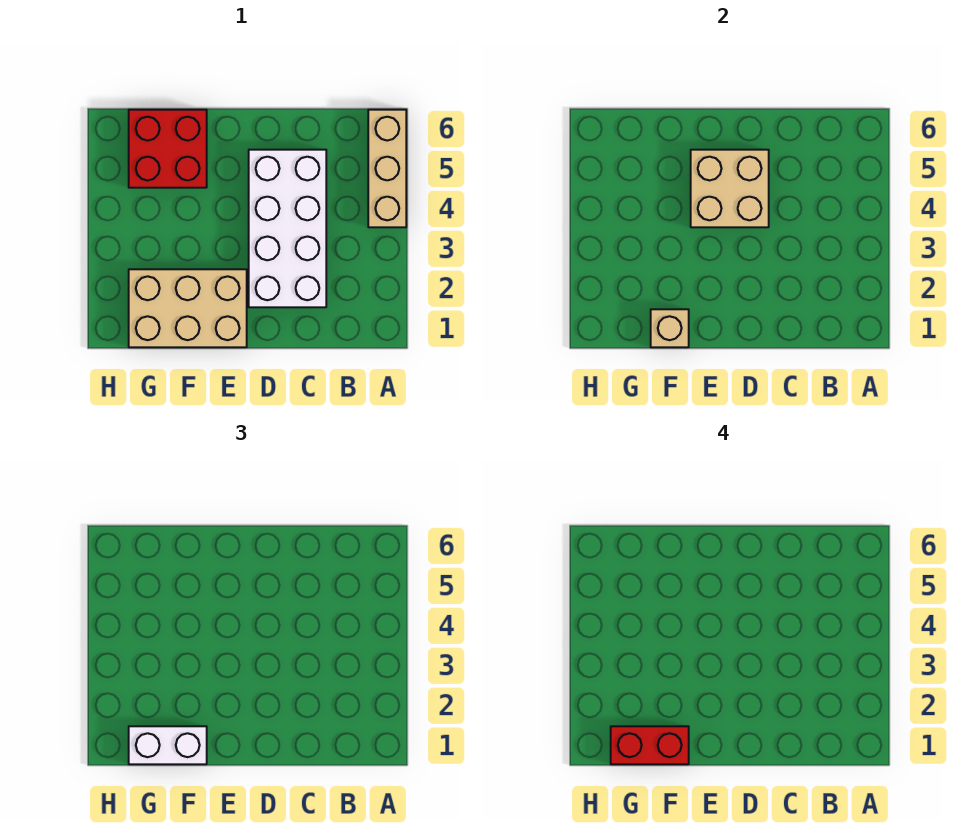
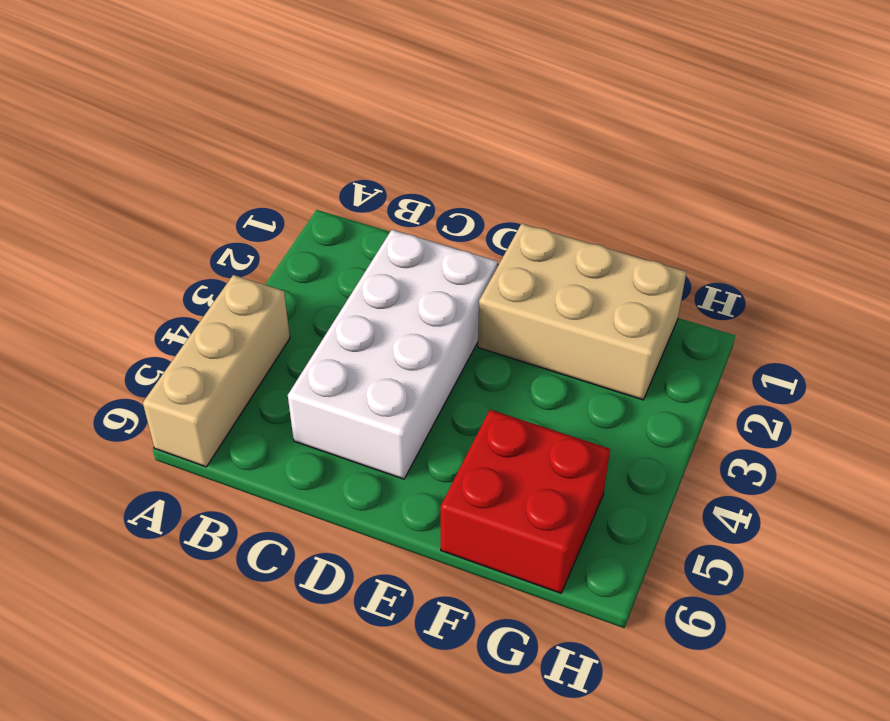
none -> tan brick D4:E5 level 2
none -> tan brick F1 level 2

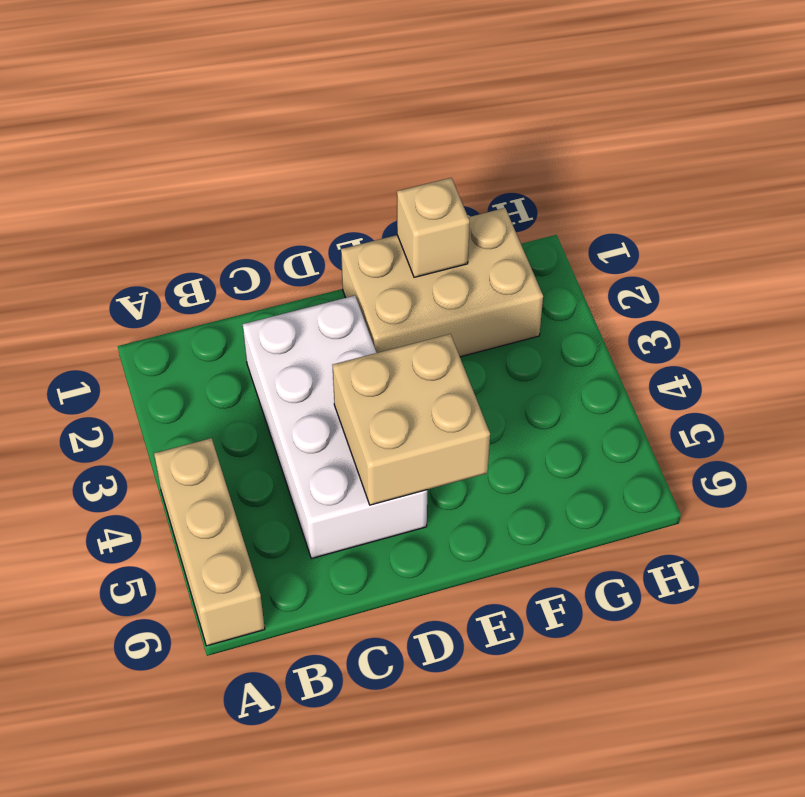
none -> red brick F5:G6 level 1
none -> white brick F1:G1 level 3

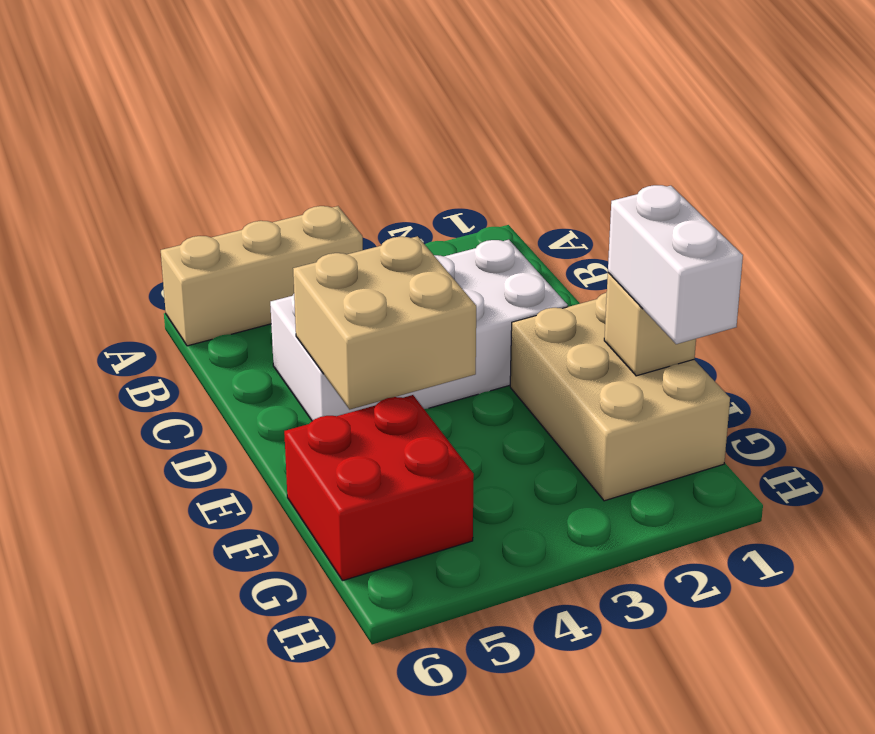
none -> red brick F1:G1 level 4

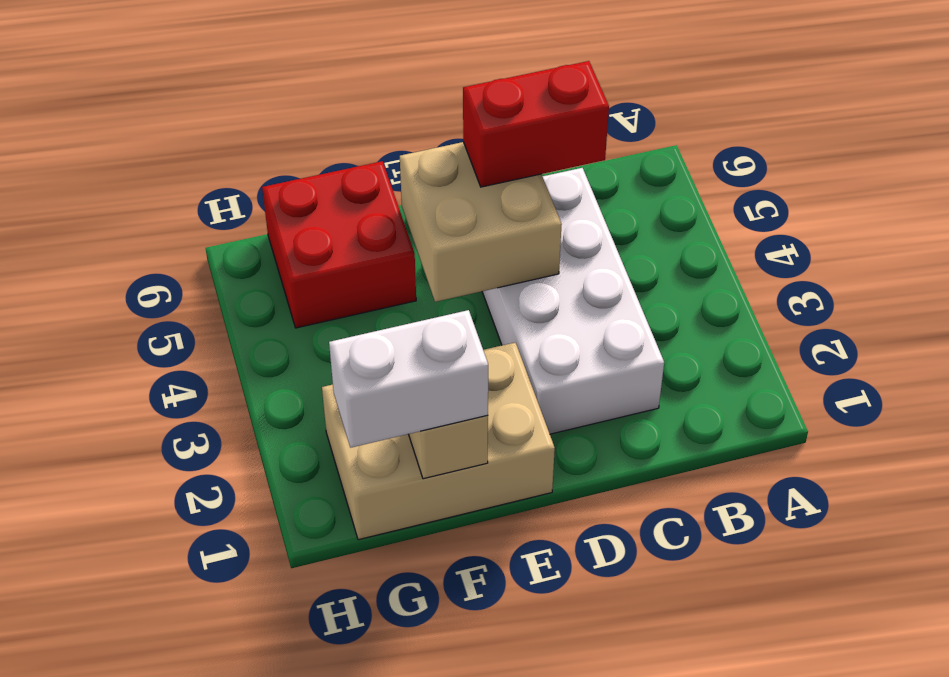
red brick C5:D5 level 3 -> red brick F1:G1 level 4
none -> tan brick A4:A6 level 1

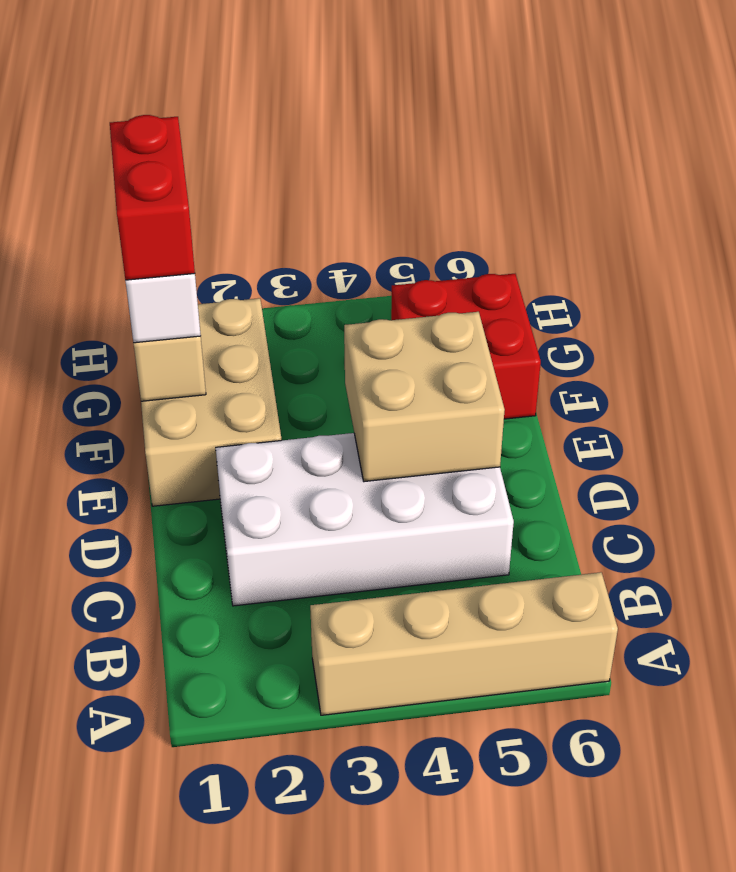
tan brick A3:A6 level 1 -> tan brick A4:A6 level 1

